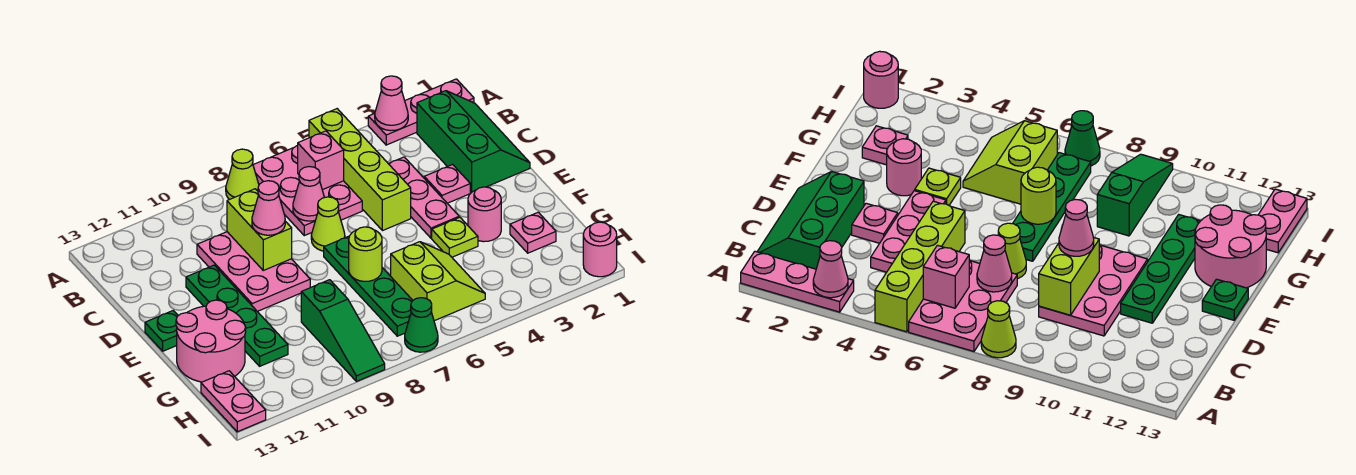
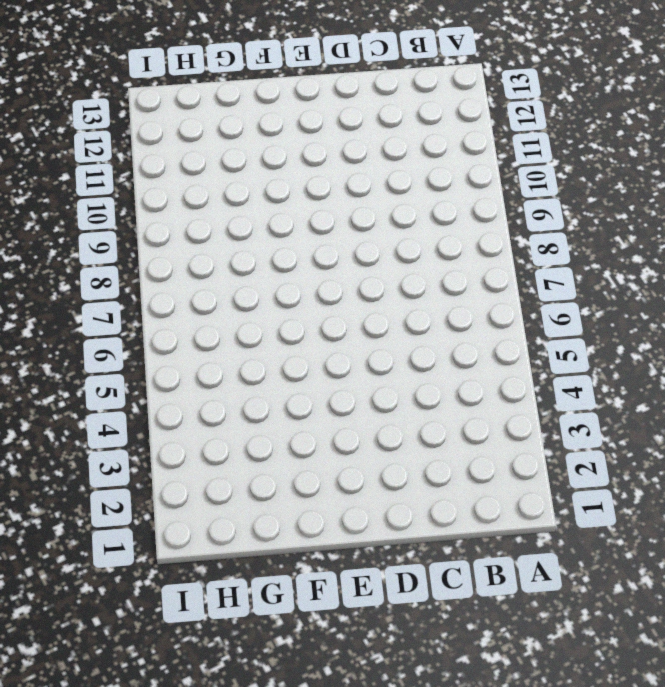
none -> pink plate A1:A3 level 1
none -> lime brick A5:D5 level 1
none -> pink plate A6:C7 level 1

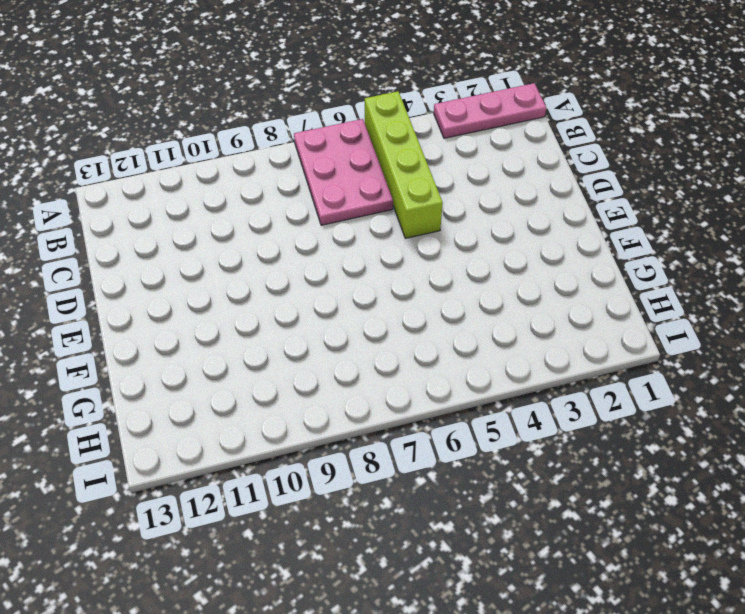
none -> lime cone A8 level 1
none -> green slope B1:D2 level 1 top 2
none -> pink plate C4:E4 level 1

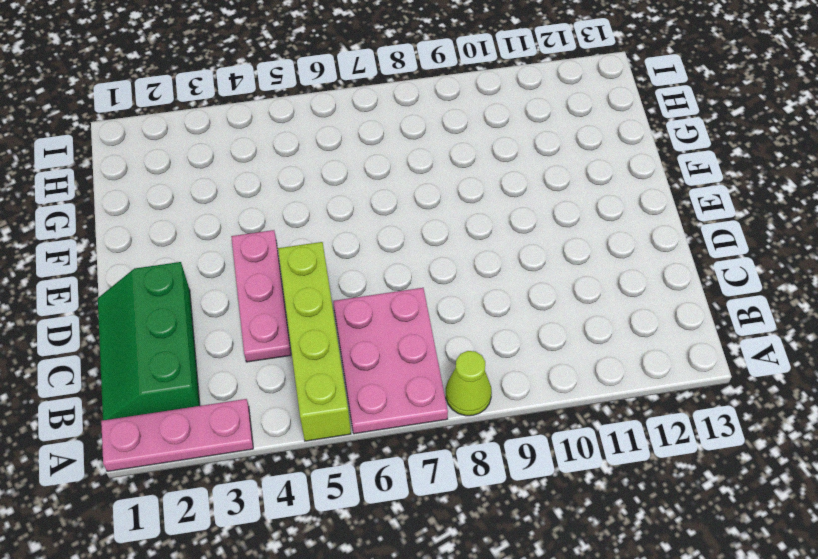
none -> pink plate C9:E10 level 1
none -> pink plate D3 level 1
none -> lime cone D7 level 1

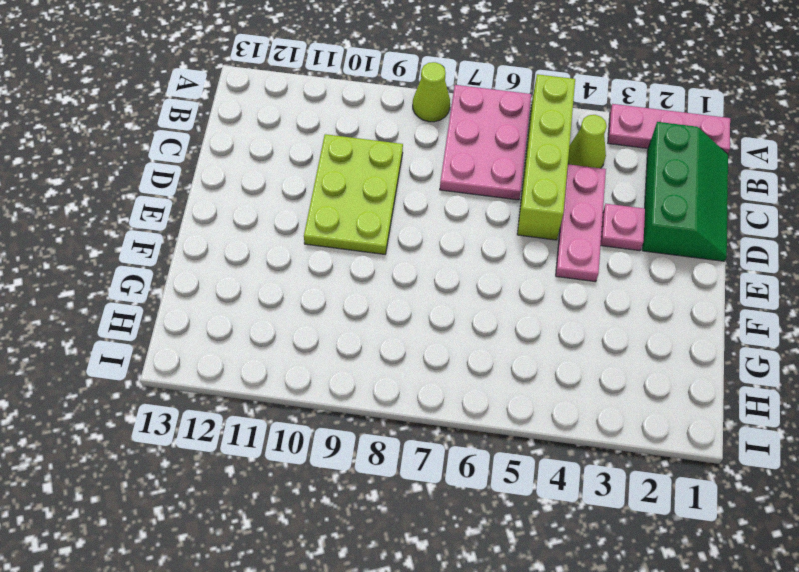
lime cone B4 level 1 -> lime cone D7 level 1
lime plate C9:E10 level 1 -> pink plate C9:E10 level 1
none -> green plate D11:G11 level 1
none -> green plate E7:H7 level 1
none -> green plate E13 level 1

